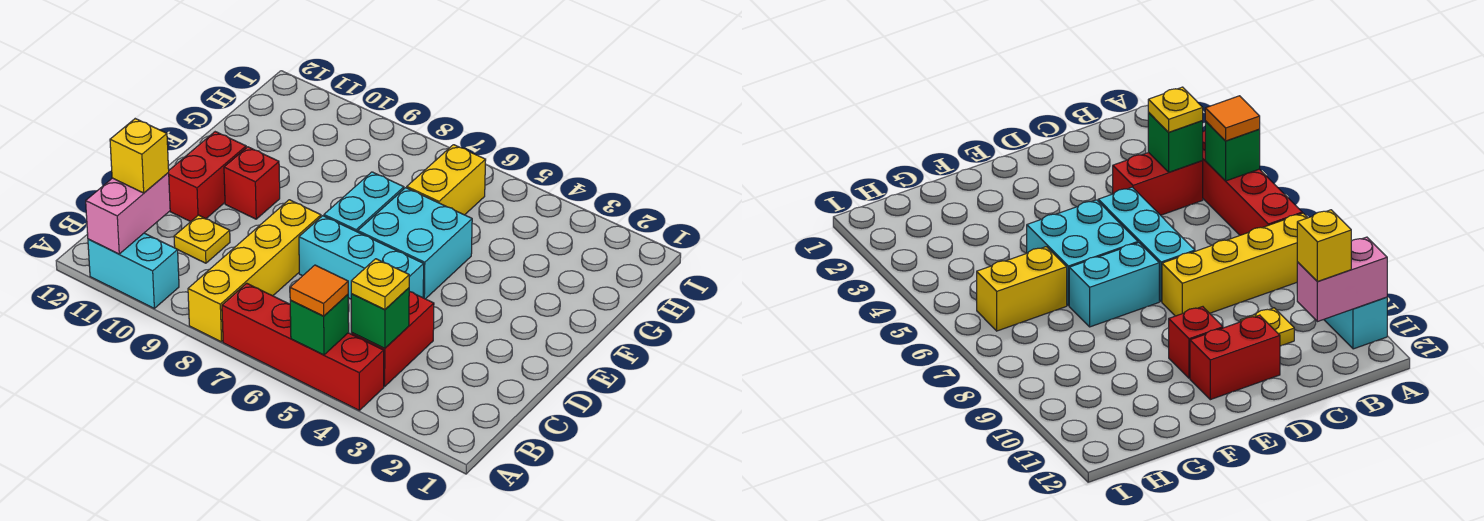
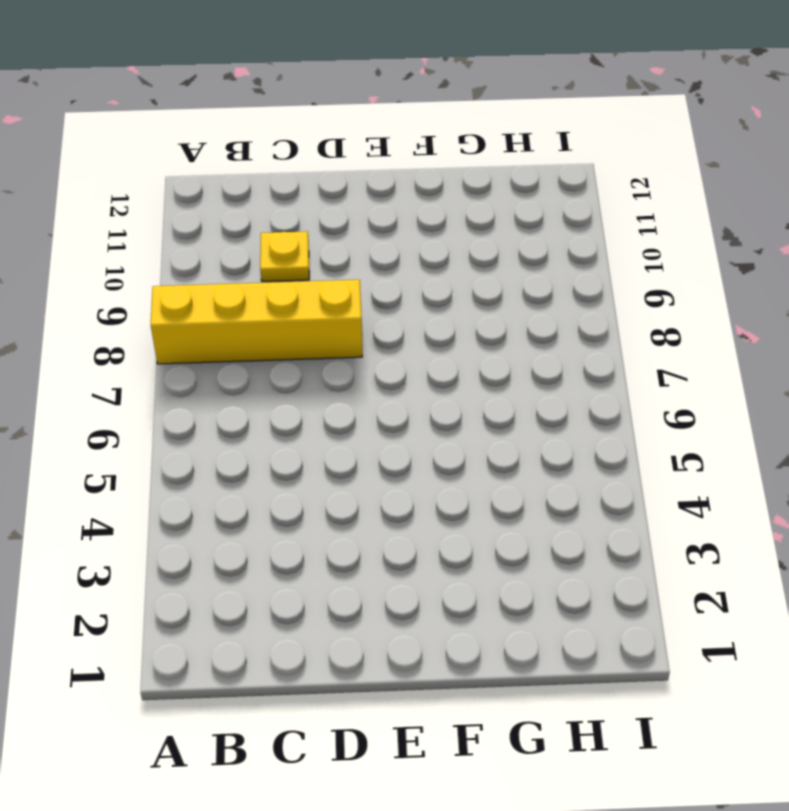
none -> red brick A4:A7 level 1
none -> cyan brick A10:A11 level 1
none -> red brick B4:C4 level 1

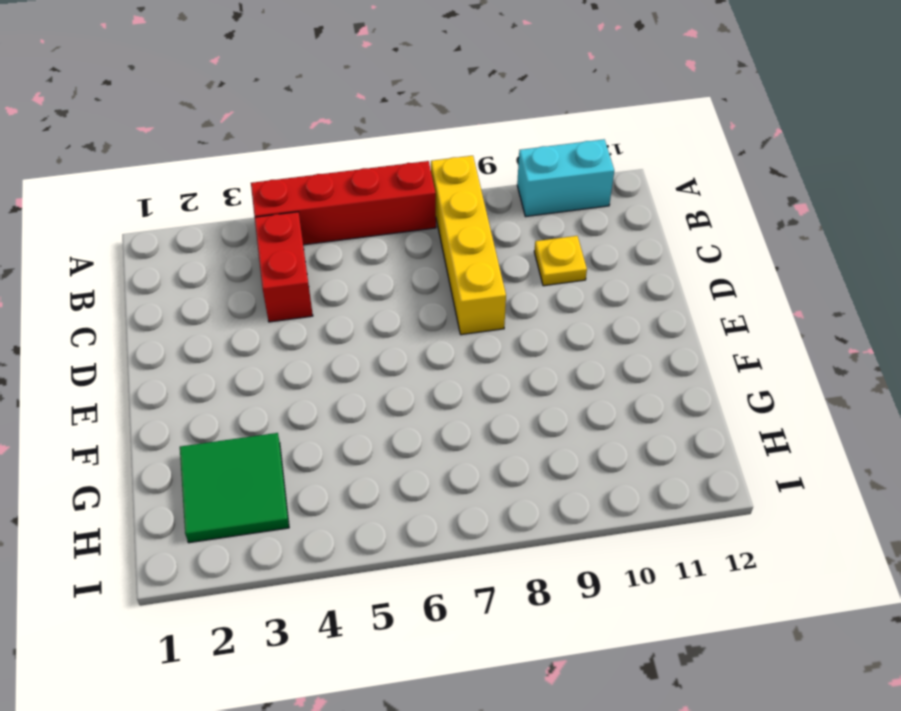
green tile G2:H3 level 1 -> none
none -> cyan brick D5:D7 level 1
none -> red brick D11:E11 level 1
none -> cyan brick E5:F6 level 1

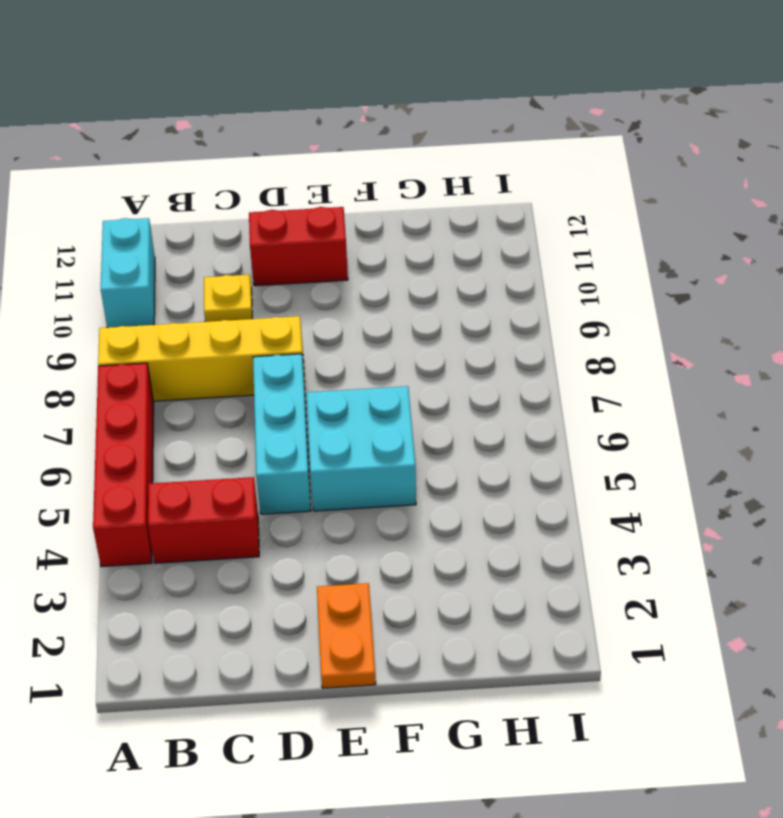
orange plate E1:E2 level 1 -> none
none -> cyan brick E7:F7 level 1
none -> red brick E10 level 1
none -> yellow brick G6:H6 level 1

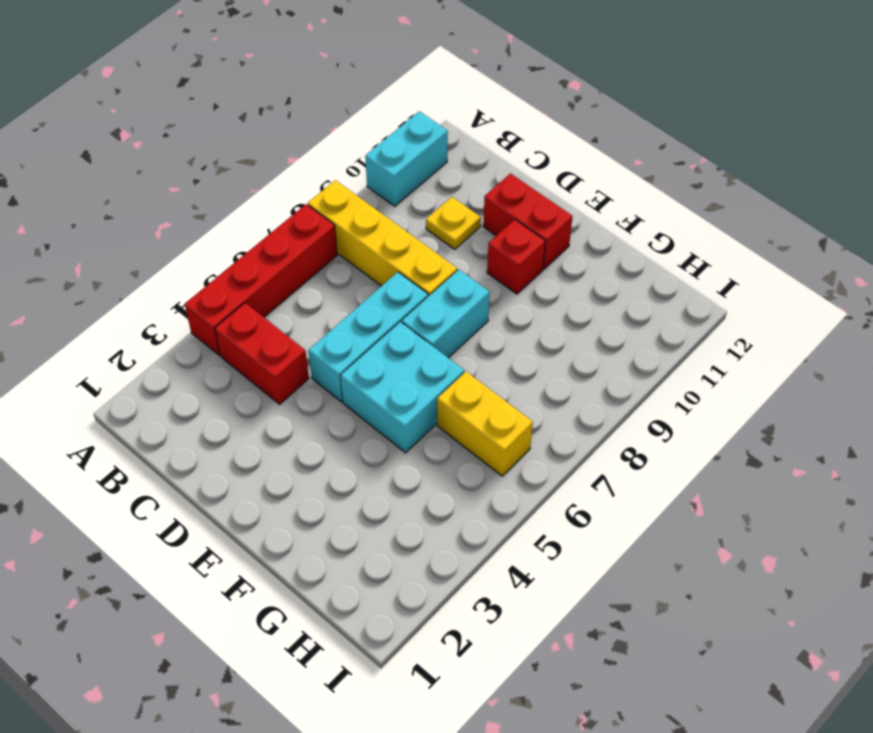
cyan brick E7:E8 level 1 -> cyan brick E7:F7 level 1
none -> green brick A5 level 2
none -> pink brick A11:B11 level 2
none -> green brick B4 level 2

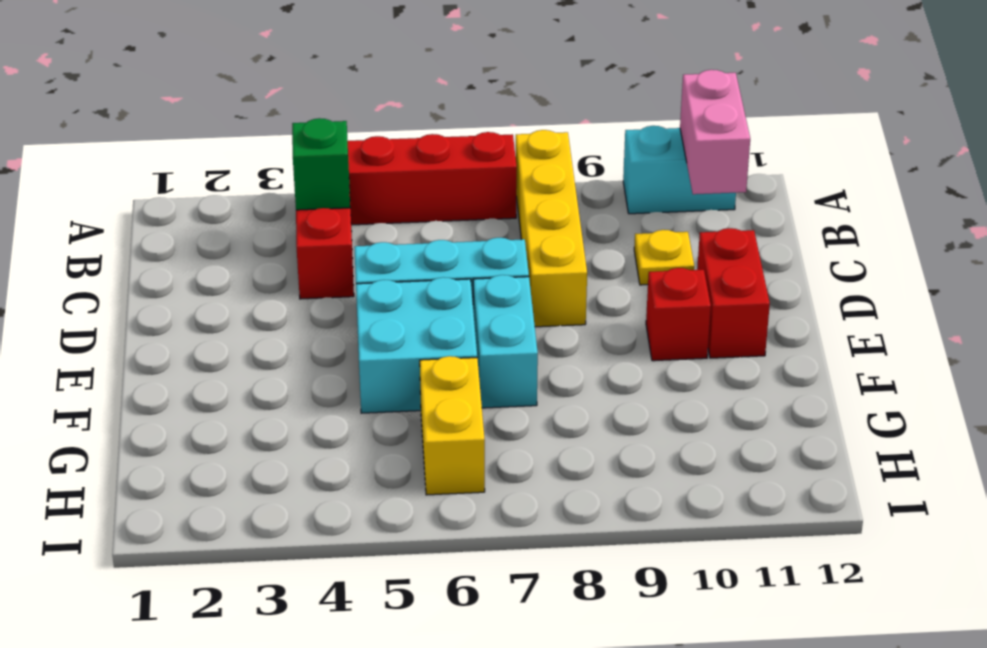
none -> green brick A5 level 2
none -> orange tile A5 level 3
none -> yellow plate B4 level 3

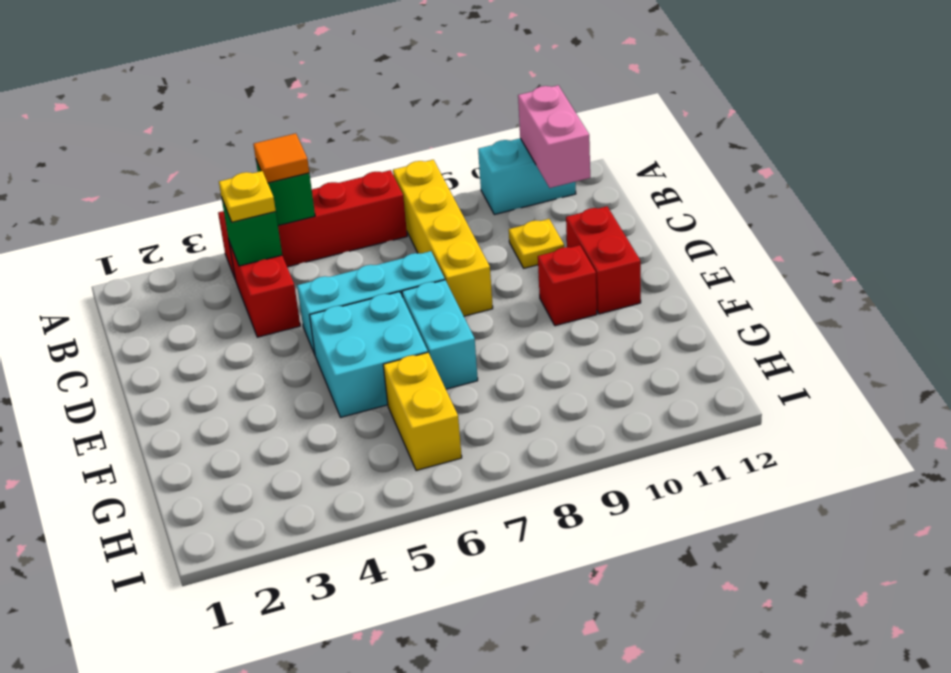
none -> yellow brick B11 level 3

